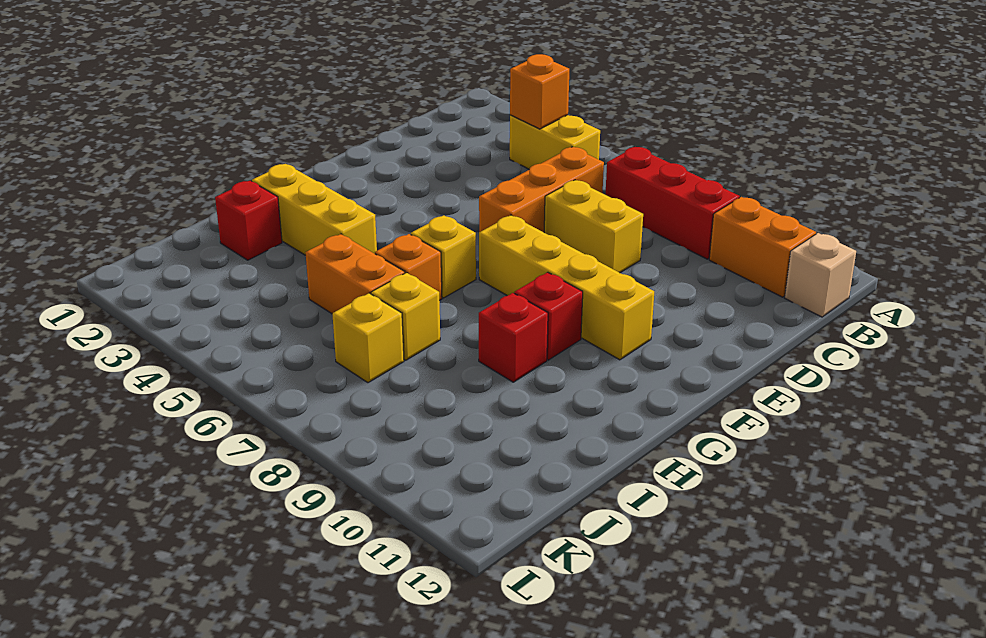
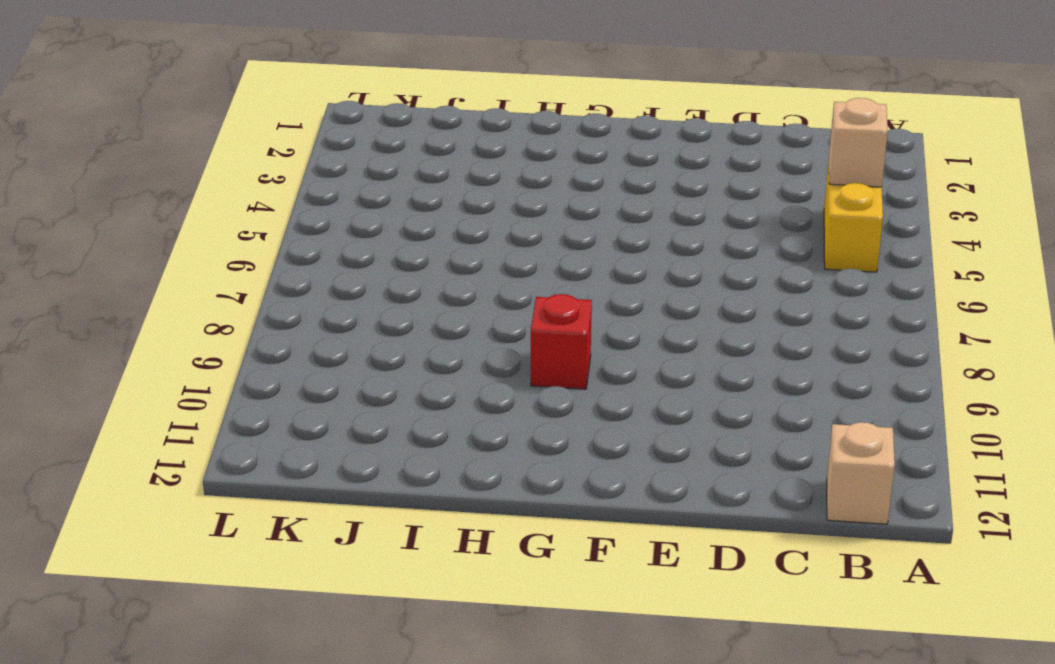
tan brick B4 level 2 -> orange brick B4 level 2
none -> red brick B7:B9 level 1
none -> orange brick B10:B11 level 1
none -> orange brick C6:E6 level 1

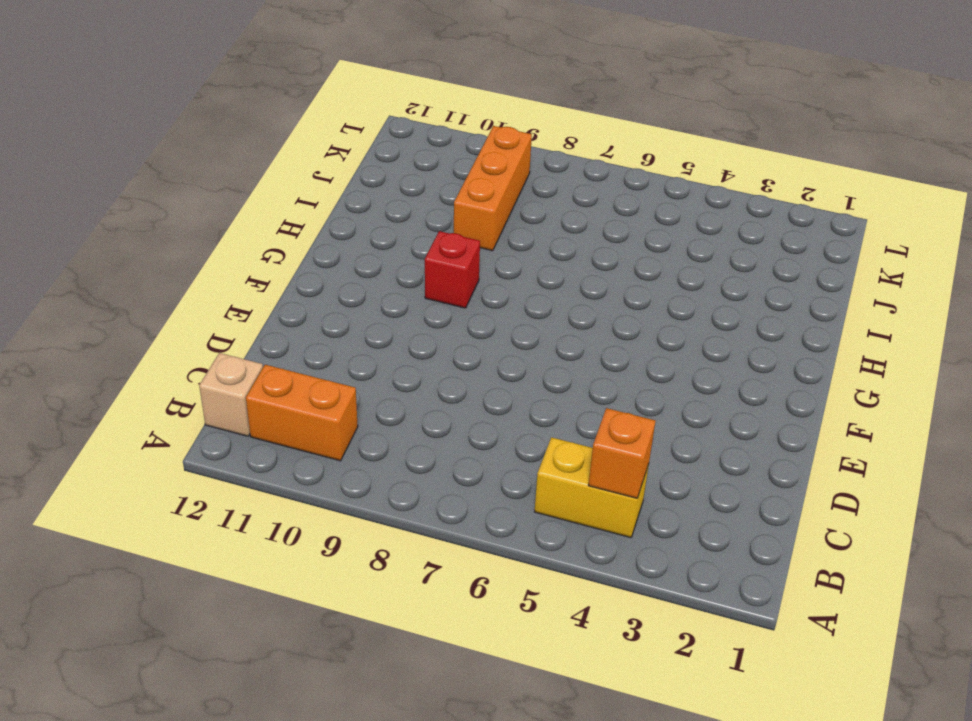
orange brick I9:K9 level 1 -> orange brick C6:E6 level 1
none -> red brick B7:B9 level 1
none -> yellow brick D7:D8 level 1
none -> yellow brick F7:F10 level 1

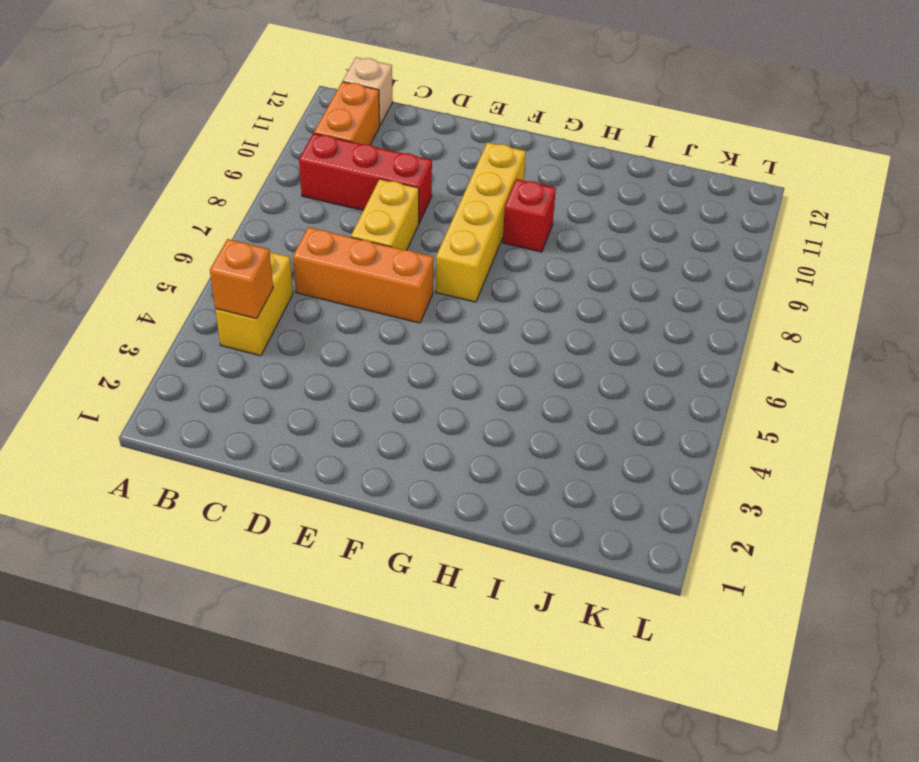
red brick B9:D9 level 1 -> red brick B7:B9 level 1
none -> yellow brick G6 level 1
none -> yellow brick H2:H4 level 1
none -> orange brick H6 level 1

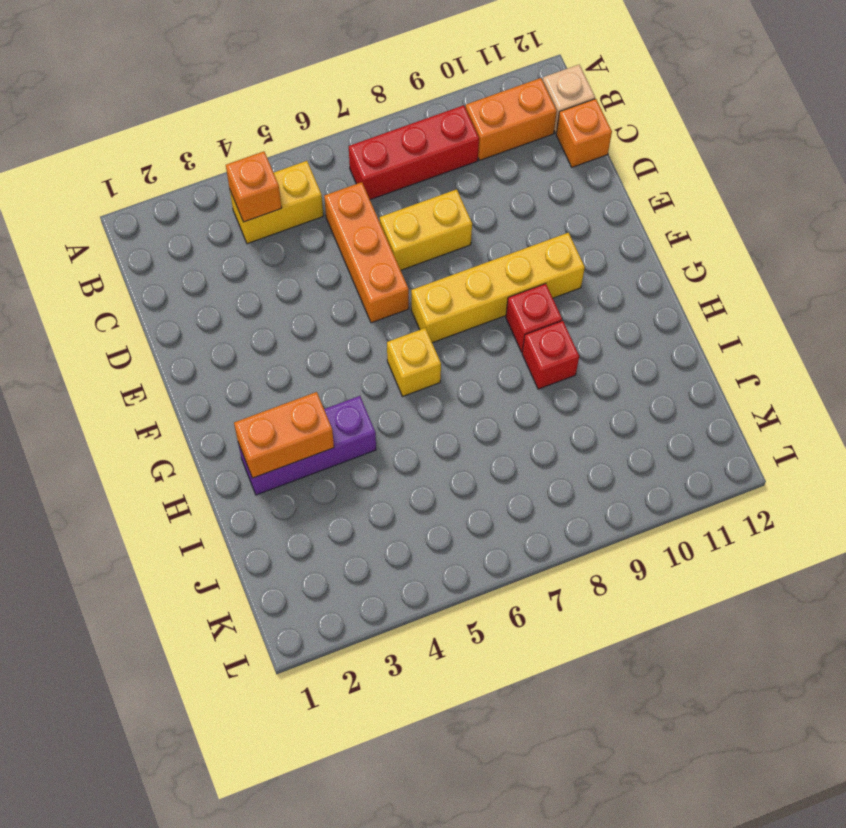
orange brick C12 level 1 -> orange brick H6 level 1
purple brick H2:H4 level 1 -> yellow brick H2:H4 level 1
orange brick H2:H3 level 2 -> orange brick I5:I6 level 1
none -> red brick I2 level 1
none -> yellow brick I7 level 1
none -> yellow brick J7 level 1

